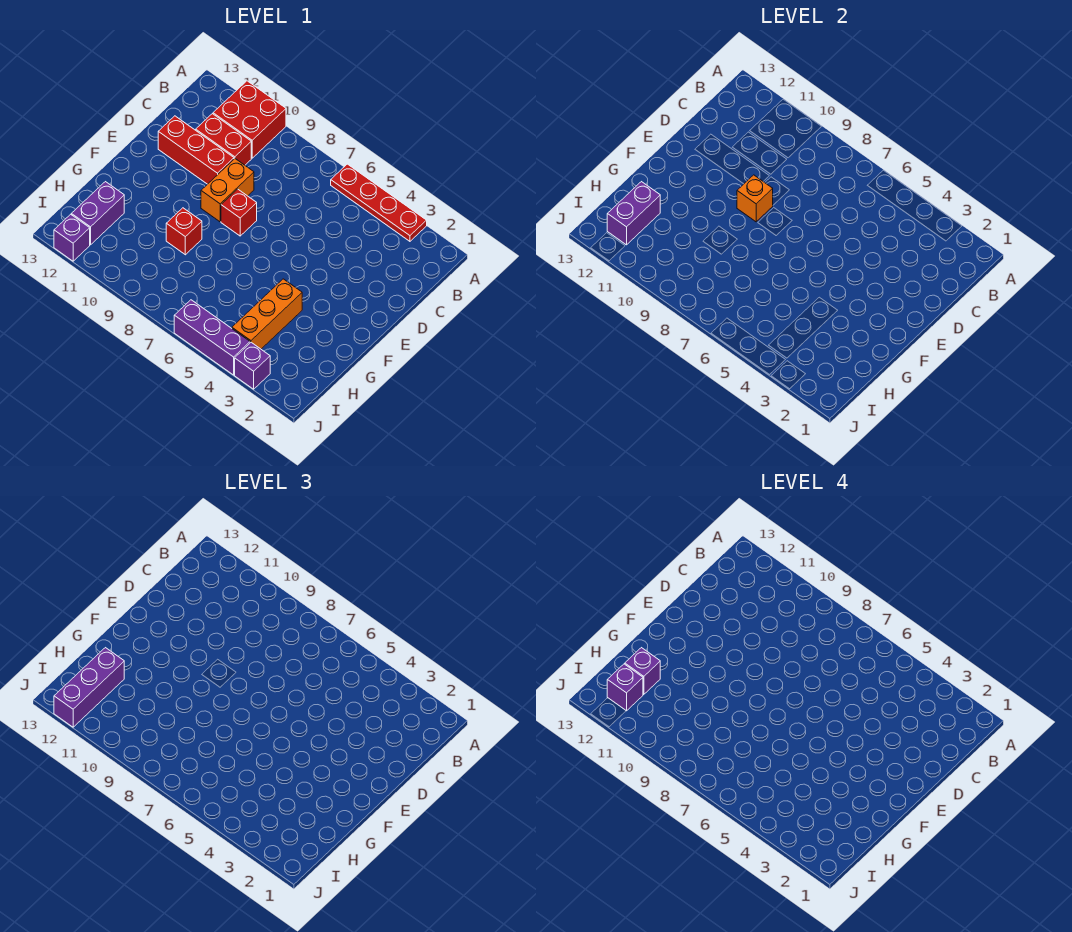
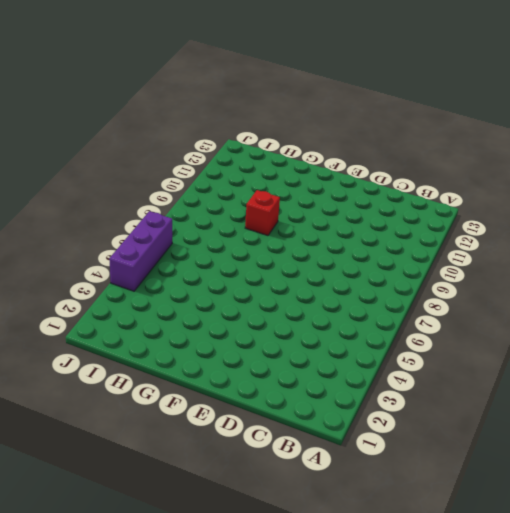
none -> red plate A3:A6 level 1
none -> red brick A10:B11 level 1
none -> red brick C10:C11 level 1

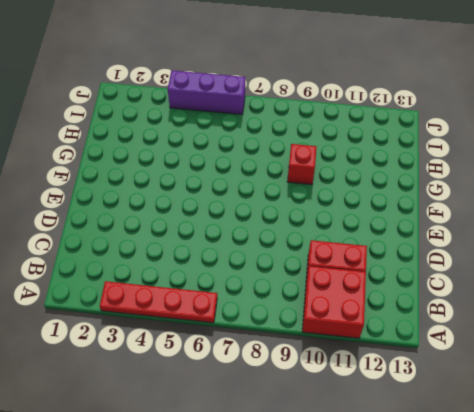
none -> orange brick D9:E9 level 1
none -> red brick D10:D12 level 1
none -> red brick E8 level 1

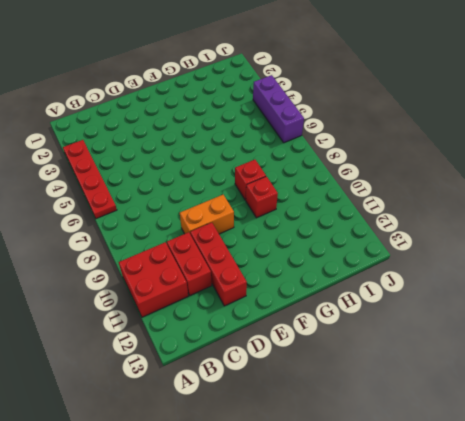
red brick G8 level 1 -> red brick E8 level 1
none -> orange brick G4:I4 level 1
none -> purple brick H12:I12 level 1
none -> purple brick J3 level 1

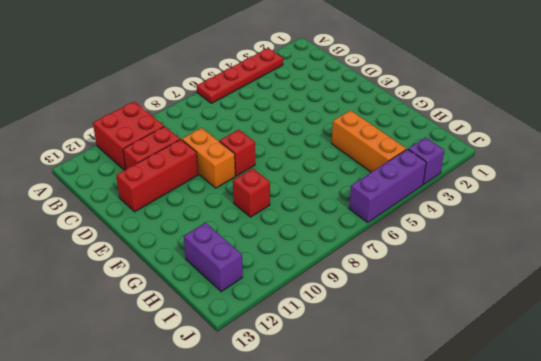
none -> purple brick J12 level 1
none -> orange brick E9 level 2
none -> purple brick H12:I12 level 2

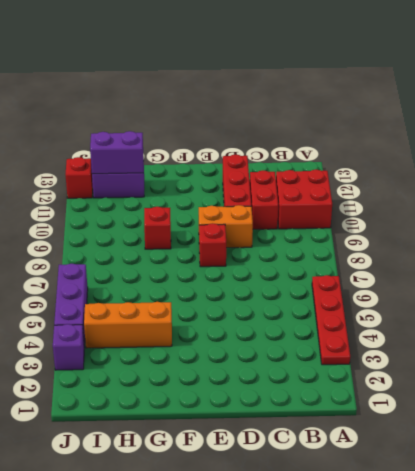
red brick J12 level 1 -> purple brick J12 level 1
none -> orange brick E9 level 2
none -> purple brick H12:J12 level 3
none -> purple brick H12 level 4

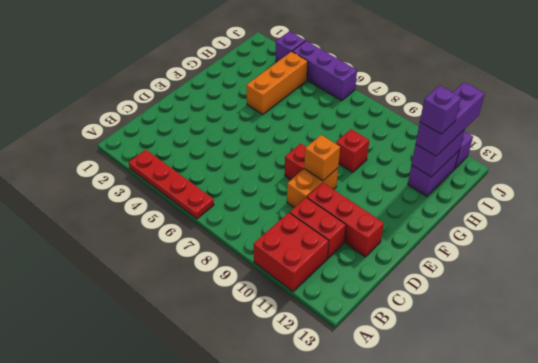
none -> purple brick I12 level 4

